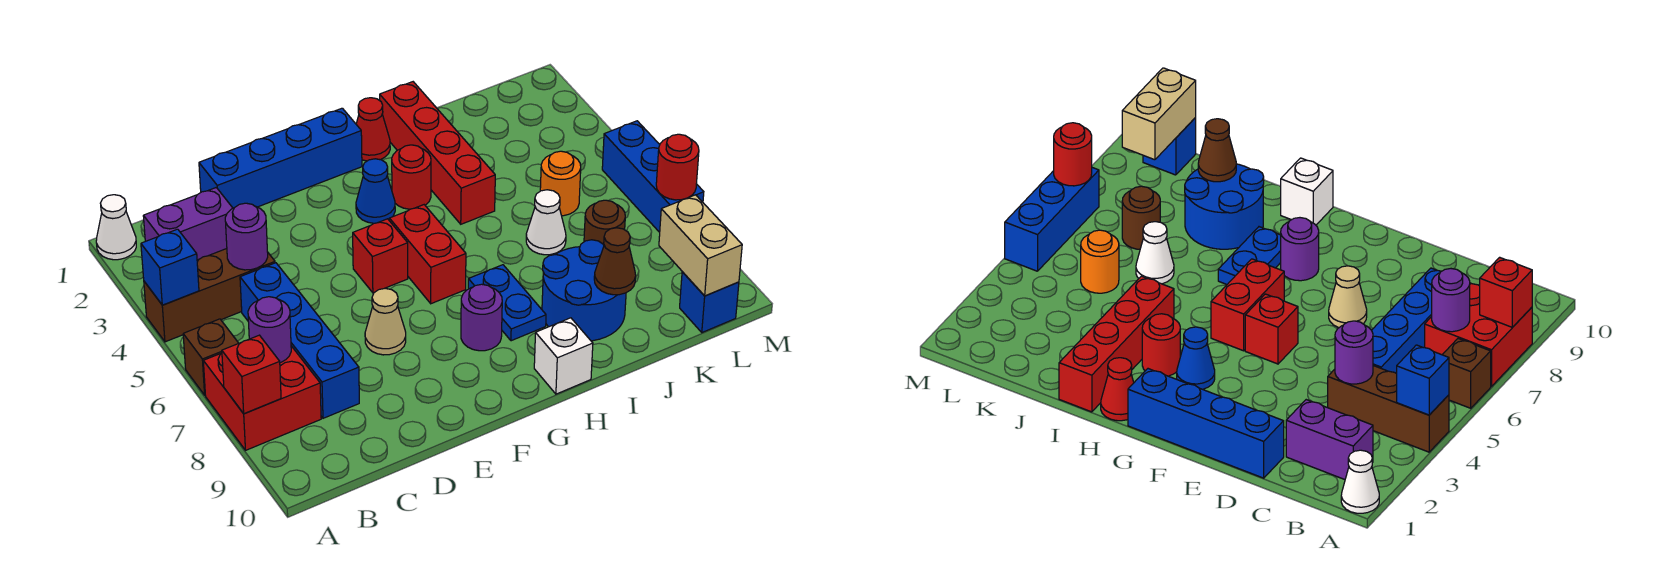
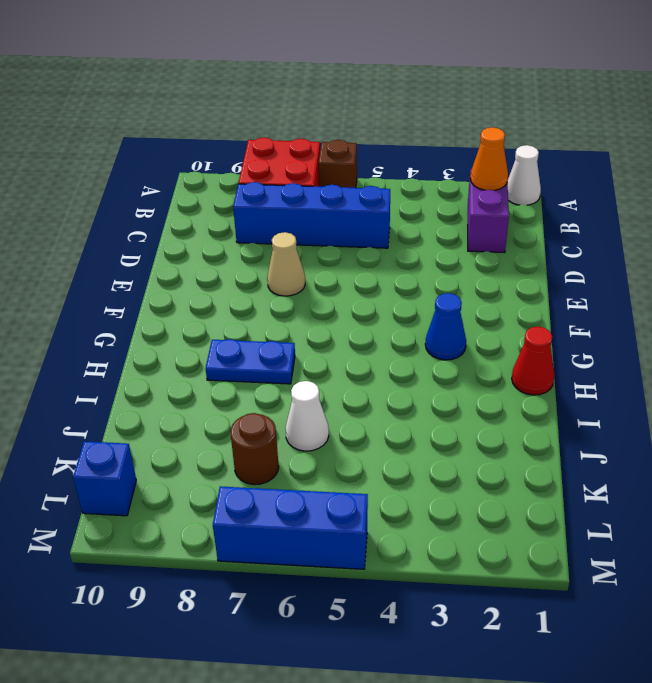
orange cone B2 level 2 -> none
none -> brown brick A4:C4 level 1
none -> blue brick D1:G1 level 1
none -> red brick F5 level 1
none -> red brick G5:G6 level 1

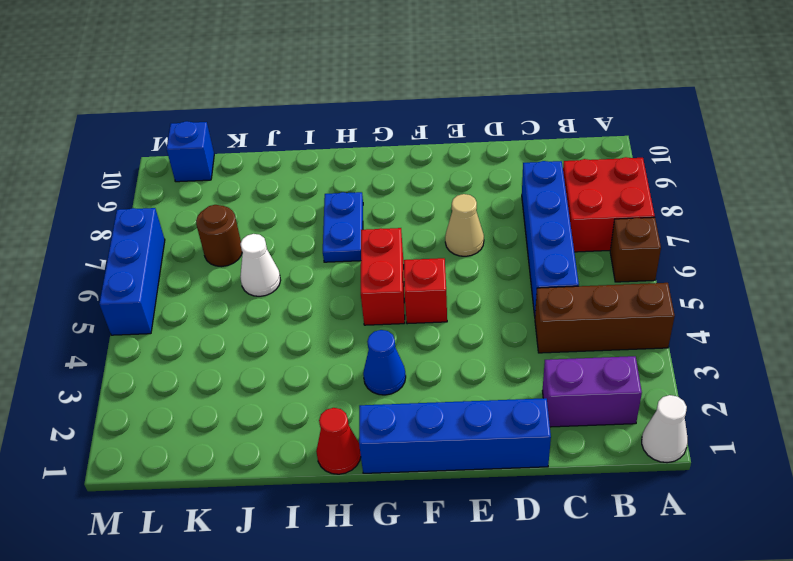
none -> purple round brick G8 level 1
none -> red round brick H3 level 1
none -> white brick H10 level 1
none -> red brick I1:I4 level 1

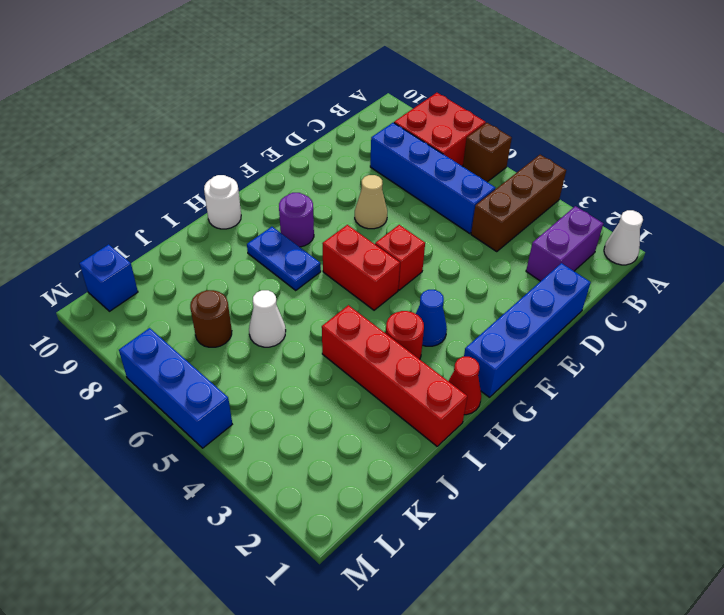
white round brick H10 level 1 -> white brick H10 level 1
none -> blue round brick I8:J9 level 1
none -> orange round brick K5 level 1
none -> blue brick A4 level 2
none -> red brick A8 level 2

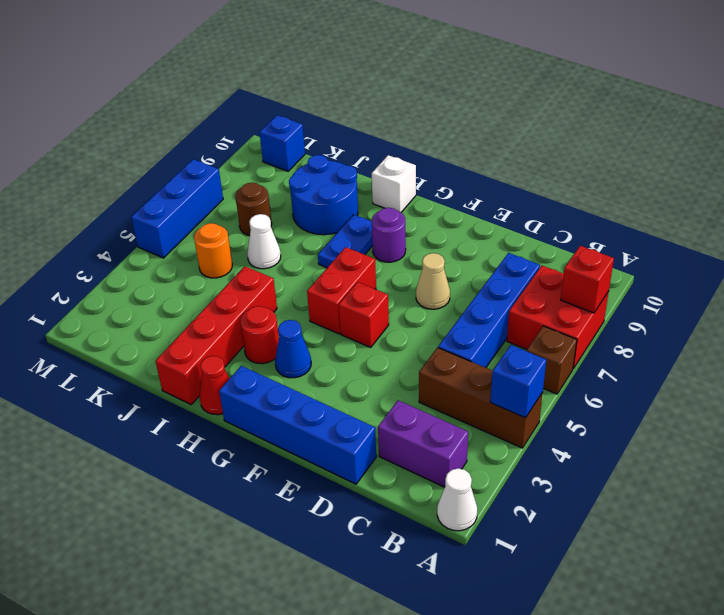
none -> purple round brick B7 level 2
none -> purple round brick C4 level 2
none -> brown cone J9 level 2
none -> tan brick L9:L10 level 2

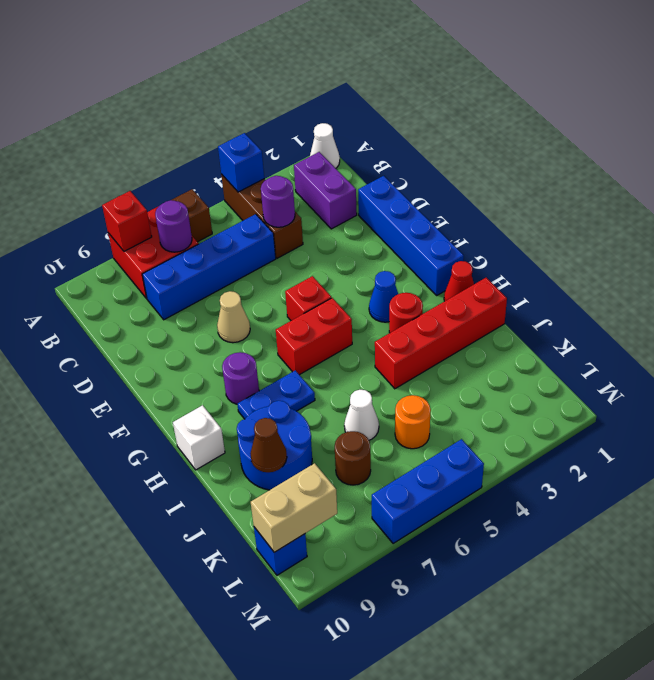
none -> red round brick M7 level 2

